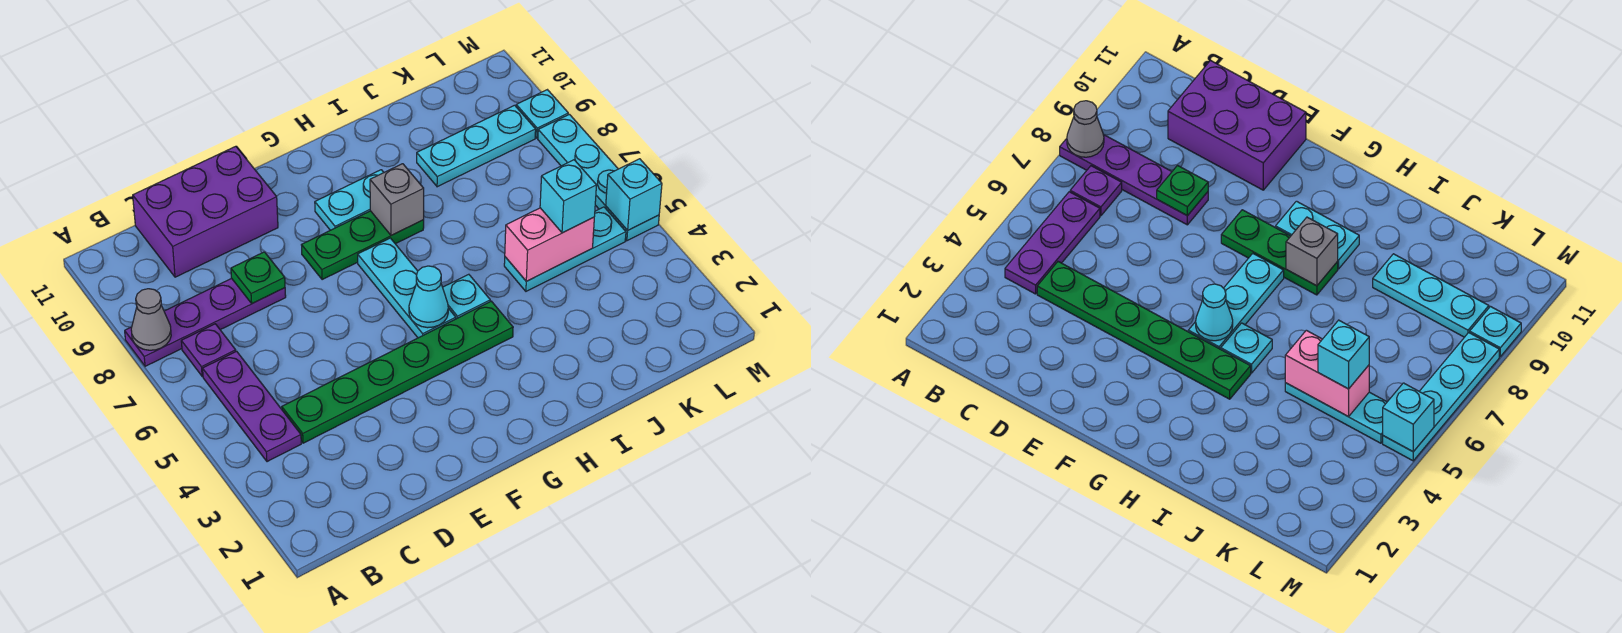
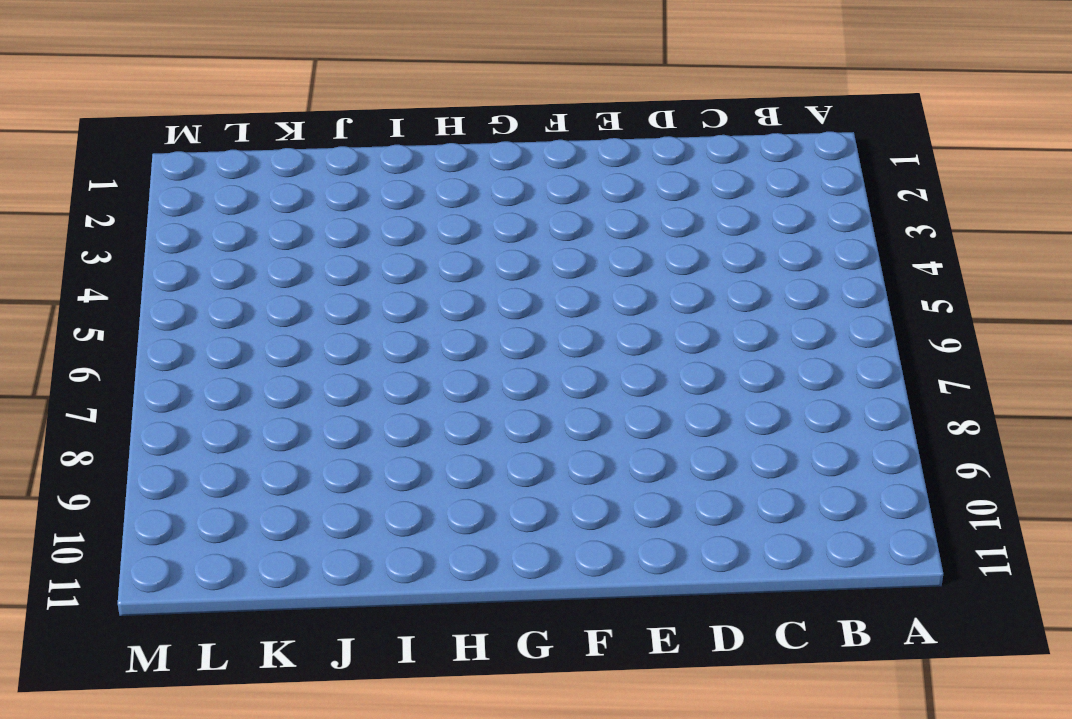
none -> purple plate A8:D8 level 1
none -> purple plate B4:B6 level 1
none -> purple plate B7 level 1

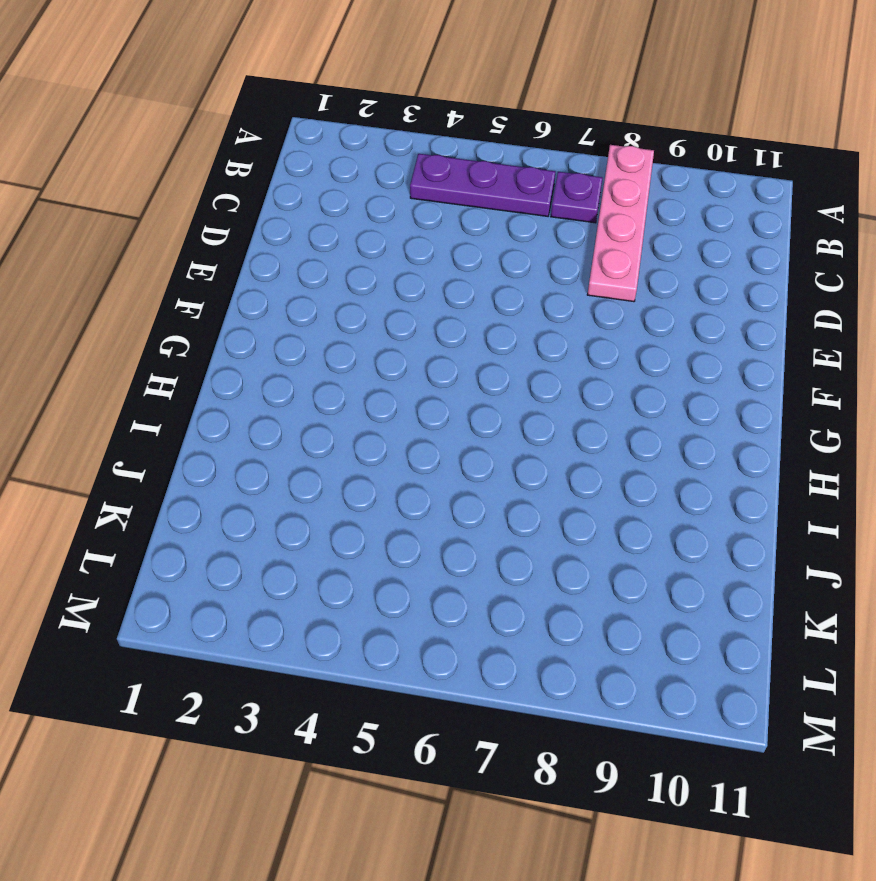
pink plate A8:D8 level 1 -> purple plate A8:D8 level 1
none -> green plate C4:H4 level 1
none -> purple brick C10:E11 level 1
none -> green plate F8:H8 level 1

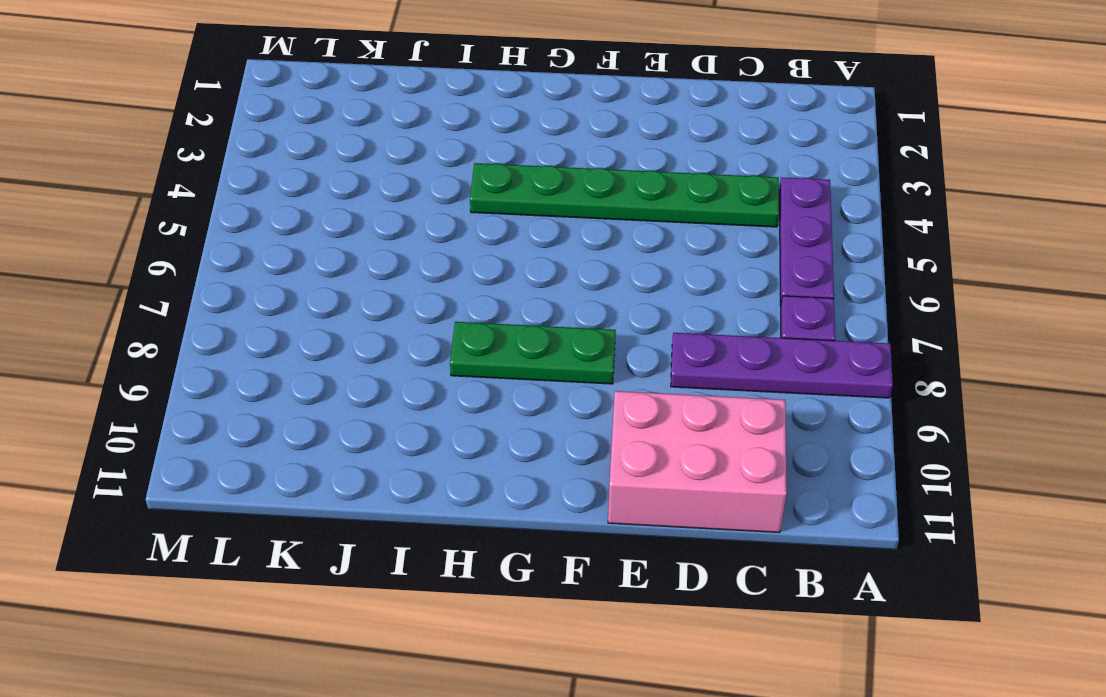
pink brick C10:E11 level 1 -> purple brick C10:E11 level 1
none -> cyan plate G5:G7 level 1
none -> cyan plate G9:H9 level 1
none -> cyan plate H5 level 1

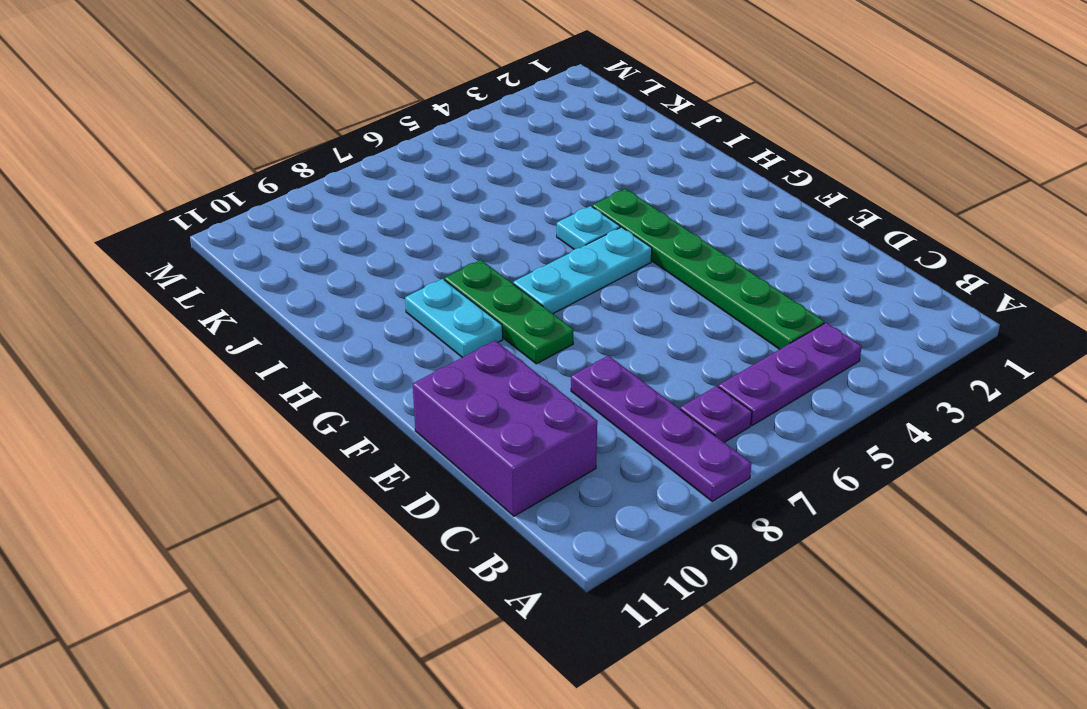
none -> cyan plate J5:L5 level 1
none -> cyan plate J9:L9 level 1
none -> cyan plate M5:M8 level 1

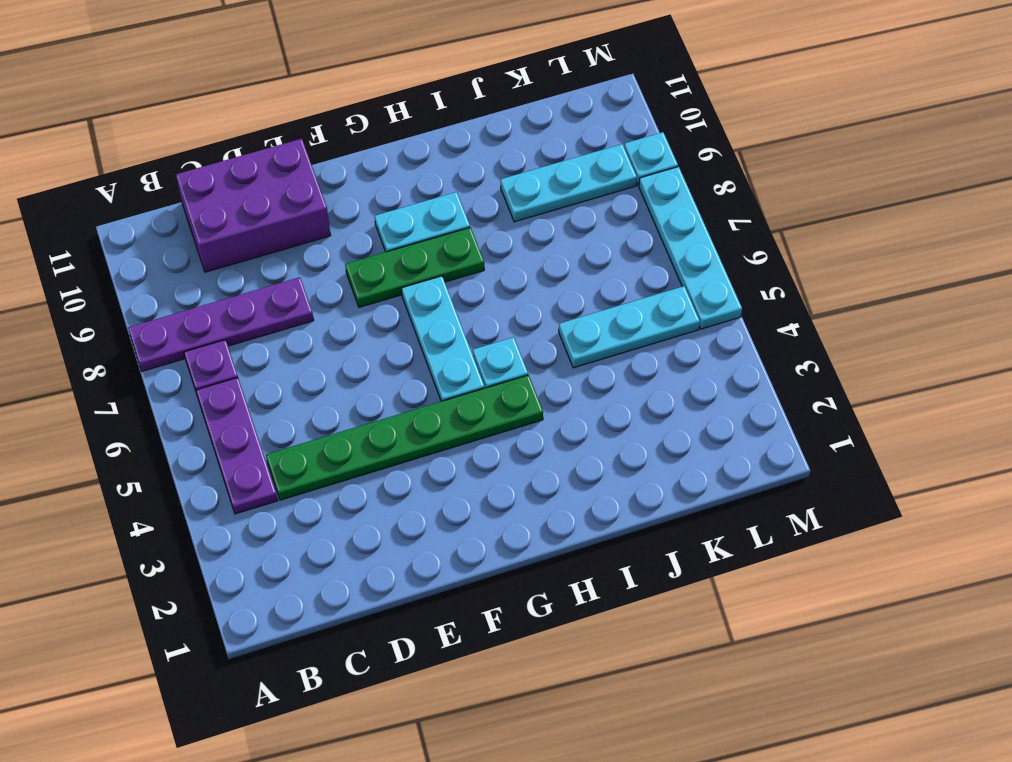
none -> grey cone A8 level 2
none -> green plate D8 level 2
none -> cyan cone G5 level 2

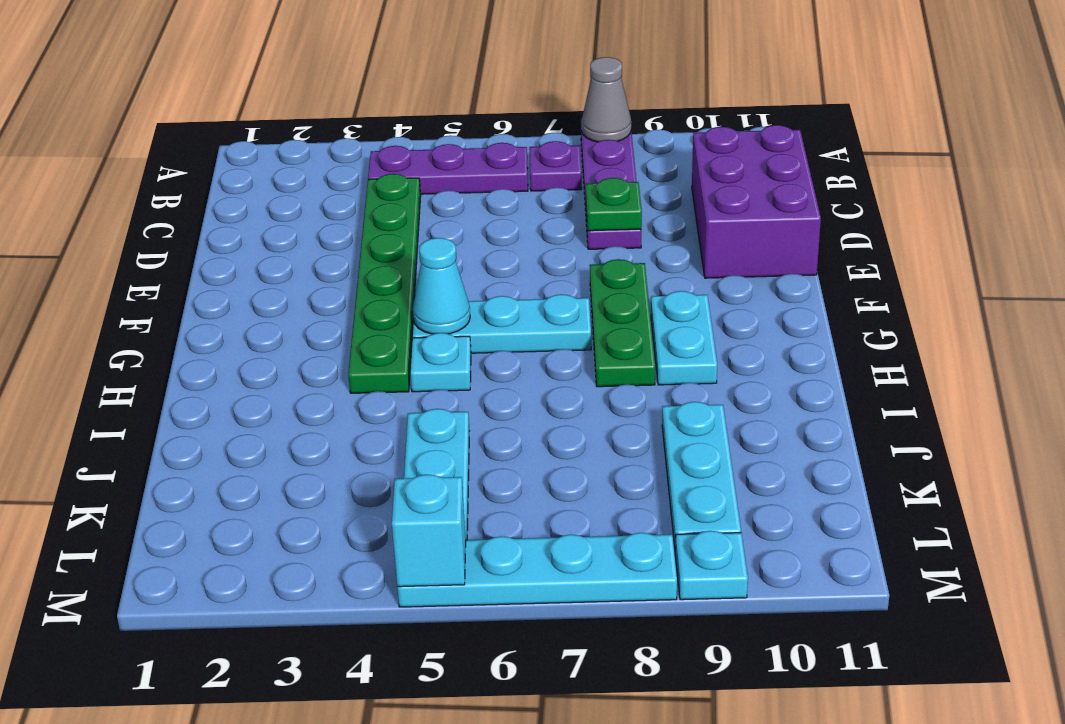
none -> grey brick H8 level 2
none -> pink brick J5:K5 level 2
none -> cyan brick K5 level 3

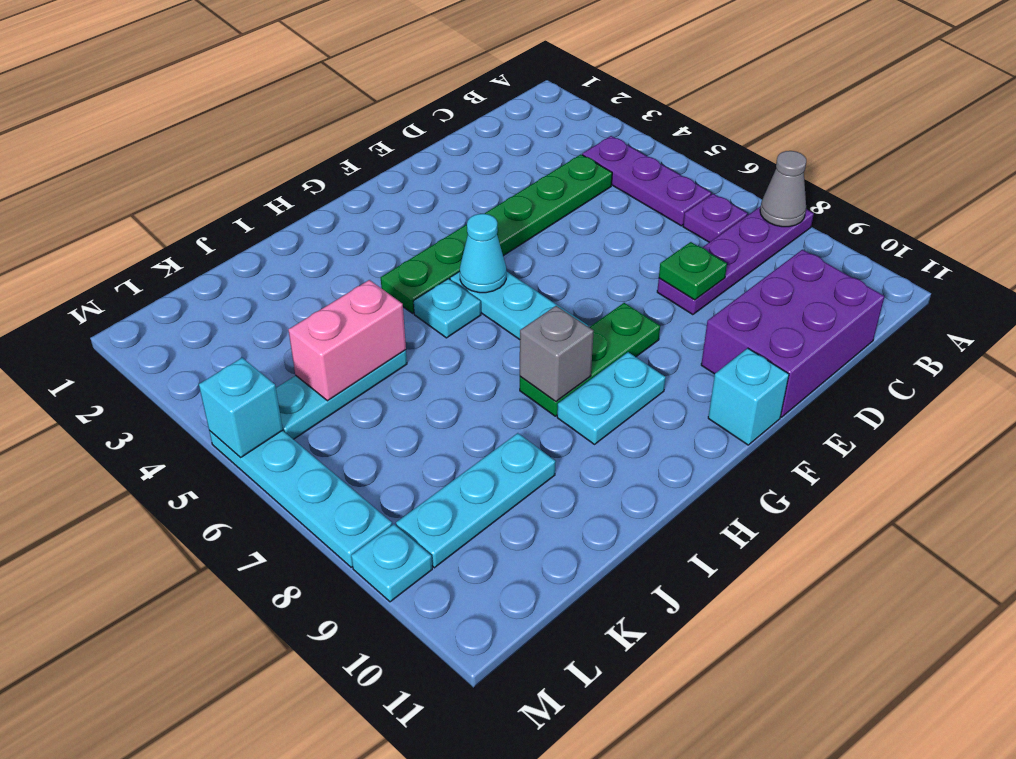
cyan brick F11 level 1 -> cyan brick K5 level 3

